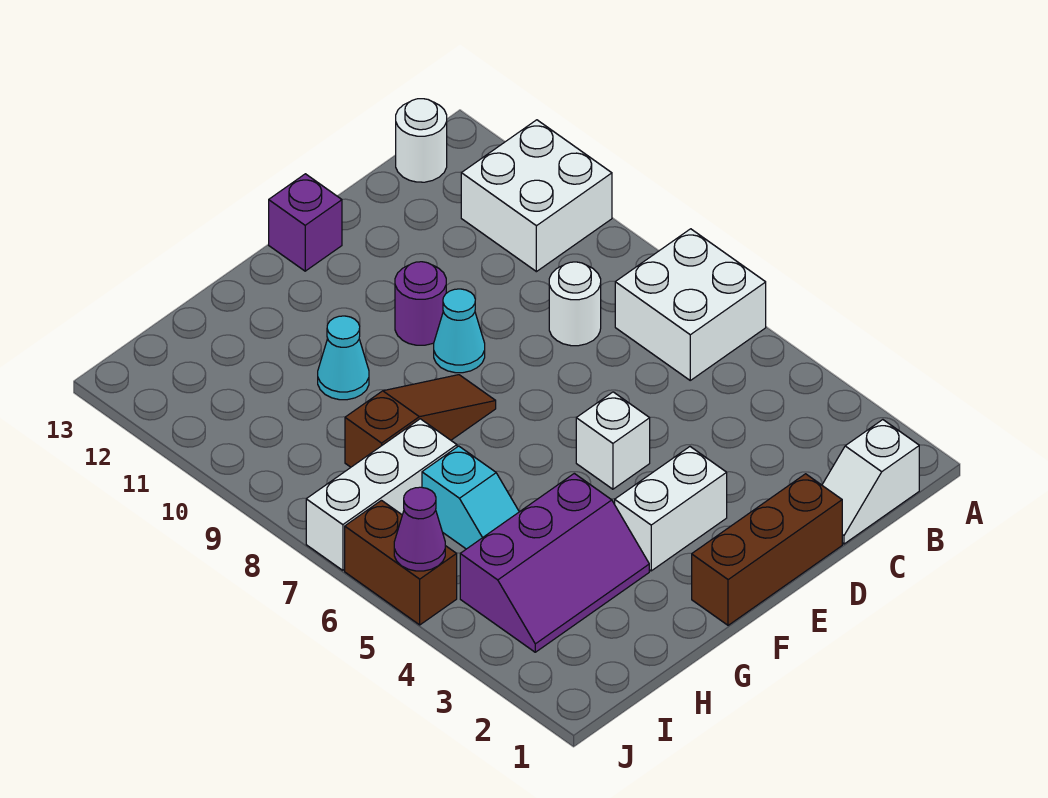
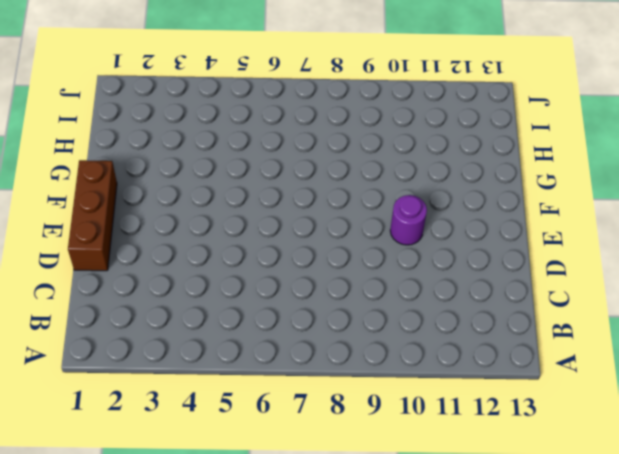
none -> white brick A6:B7 level 1
none -> white brick A10:B11 level 1
none -> white slope B1:C1 level 1 top B

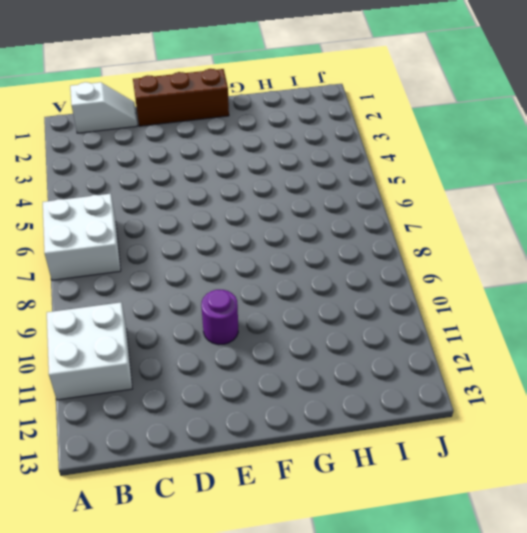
none -> white round brick B13 level 1
none -> white round brick C8 level 1
none -> white brick E3:F3 level 1

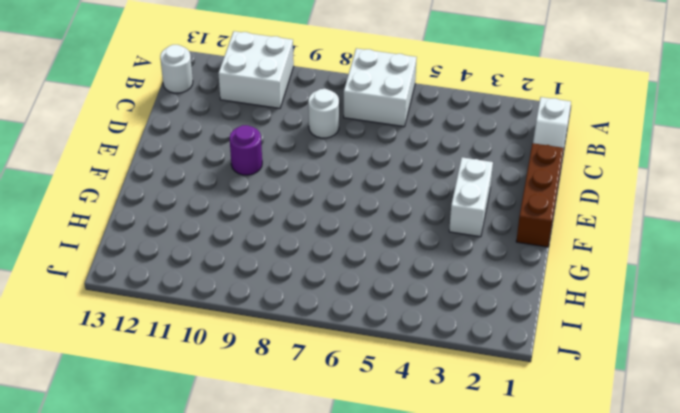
none -> white brick E5 level 1
none -> cyan cone E9 level 1
none -> purple brick E13 level 1

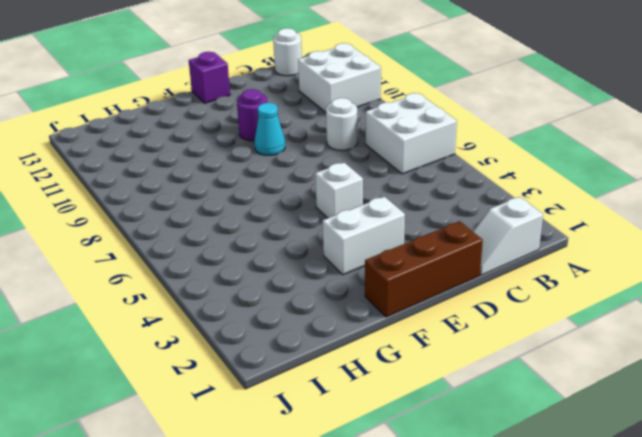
none -> brown slope F8:H8 level 1 top H
none -> purple slope G3:I4 level 1 top 4
none -> cyan cone G10 level 1

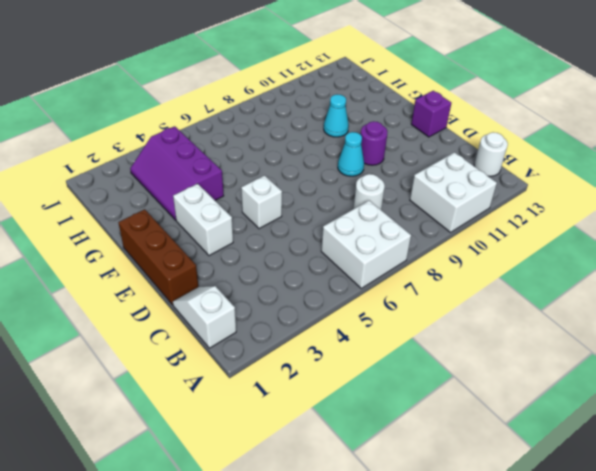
none -> brown slope F8:H8 level 1 top H
none -> cyan slope H5:H6 level 1 top 6
none -> white brick H7:J7 level 1

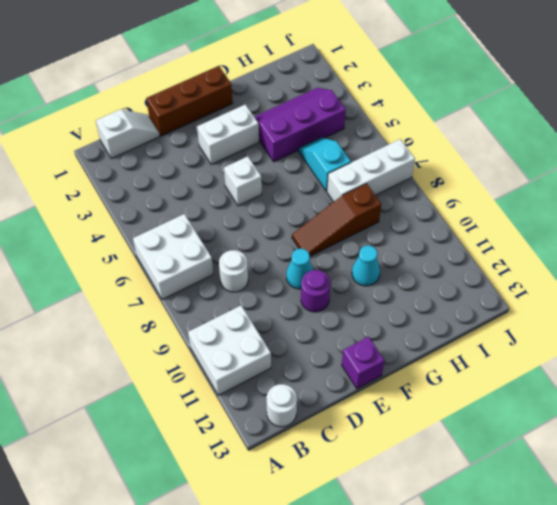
none -> brown brick J5:J6 level 1
none -> purple cone J5 level 2

